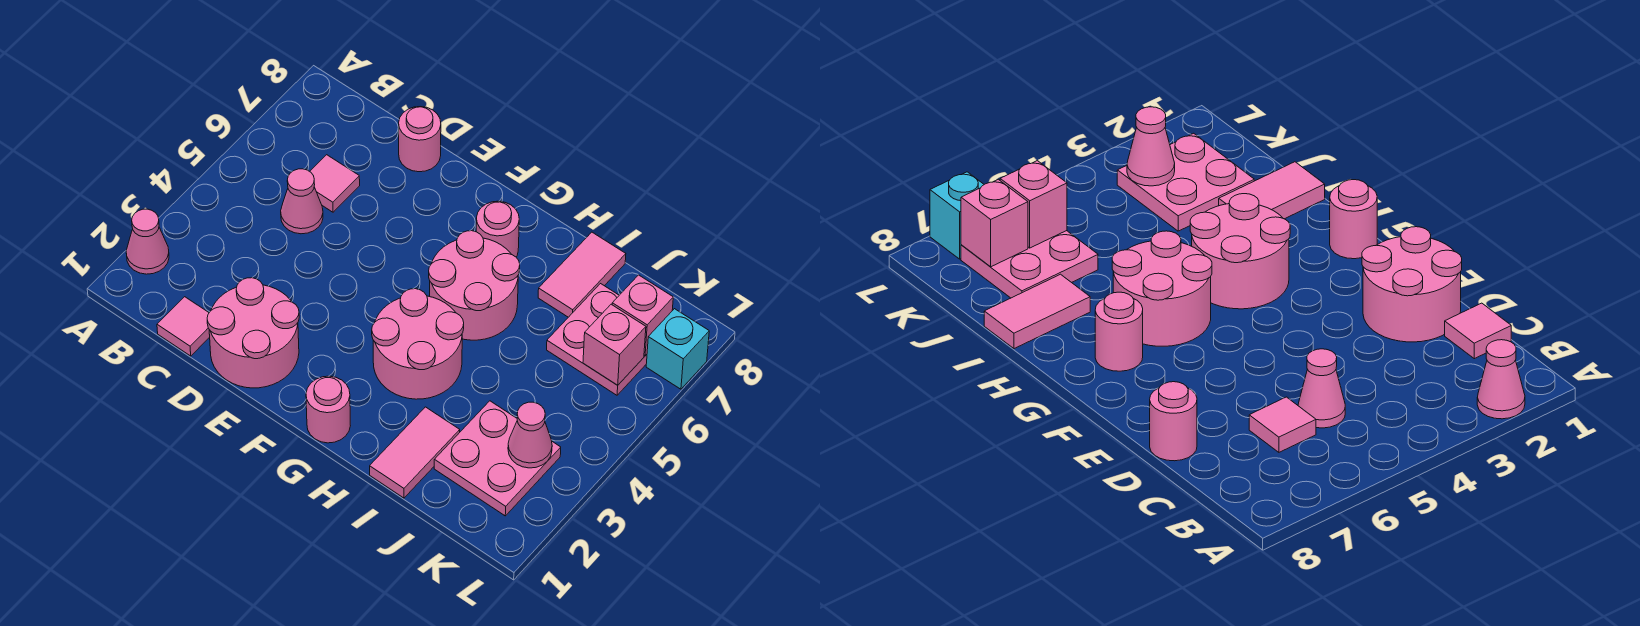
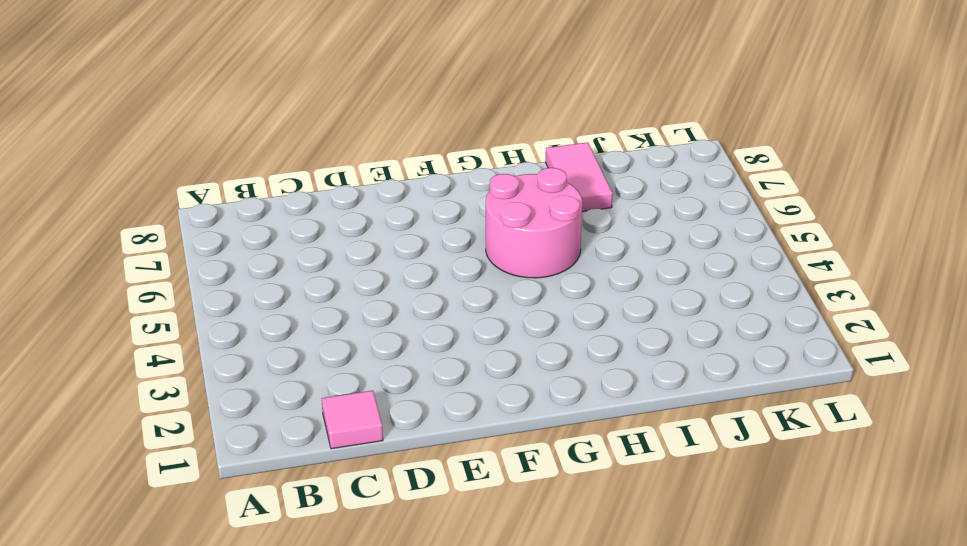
none -> pink cone A2 level 1
none -> pink cone C5 level 1
none -> pink tile C6 level 1

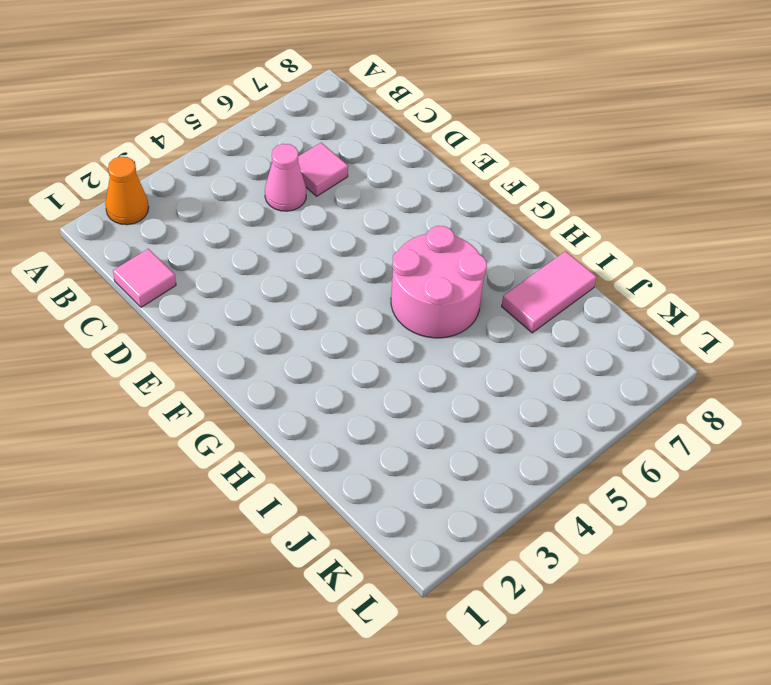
orange cone A2 level 1 -> pink cone A2 level 1
none -> pink round brick D1:E2 level 1
none -> pink round brick D8 level 1
none -> pink round brick G1 level 1

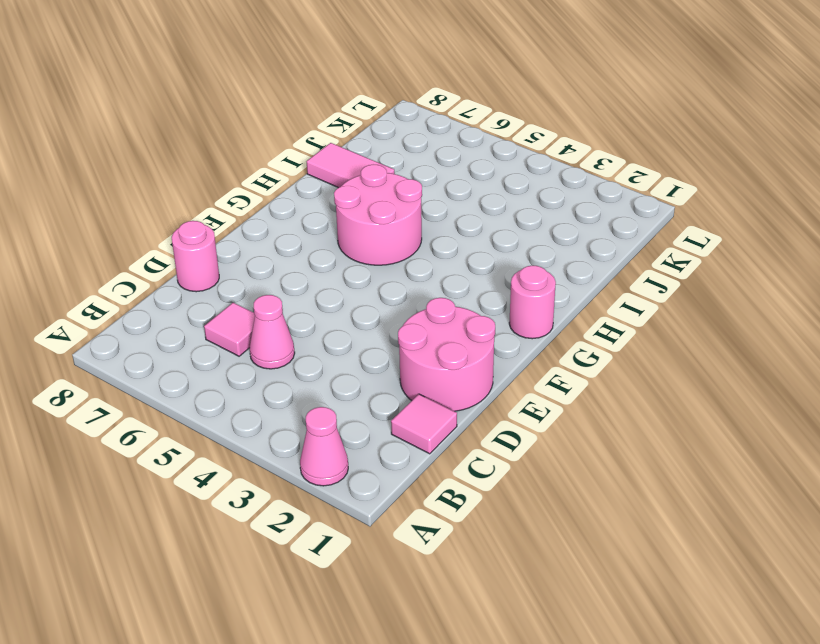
none -> pink round brick G3:H4 level 1
none -> pink round brick G7 level 1
none -> pink tile I1:I2 level 1

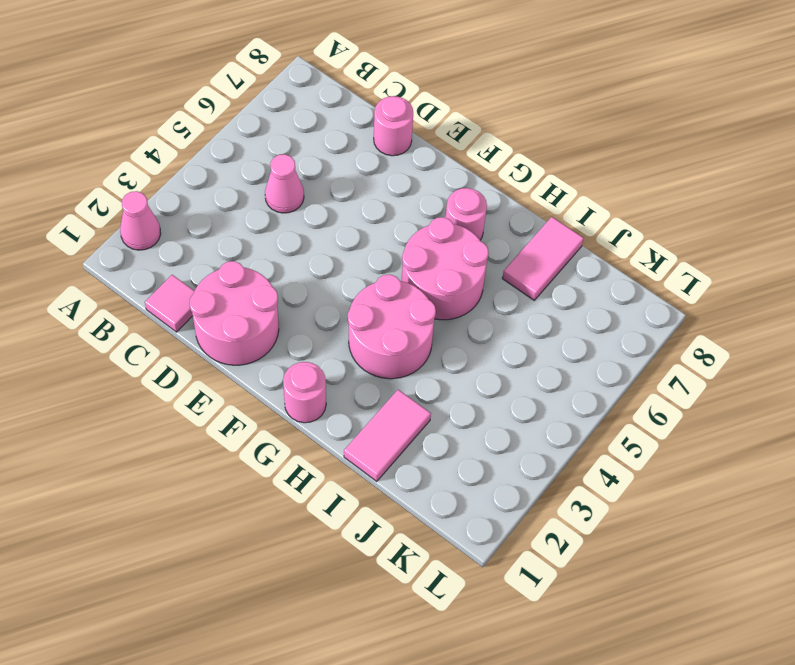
none -> pink tile C6 level 1
none -> pink plate J2:K3 level 1
none -> pink plate J6:K7 level 1

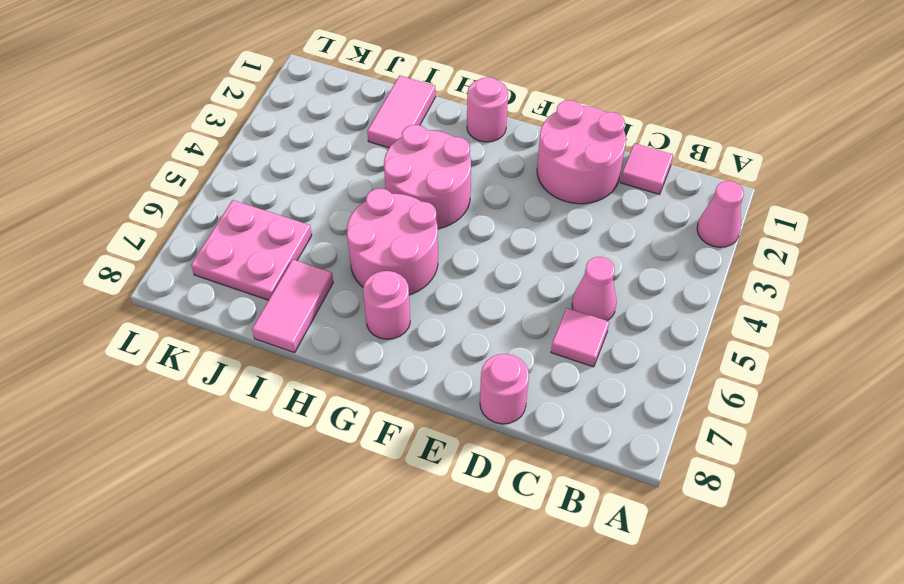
none -> pink plate J2:K3 level 1
none -> cyan brick L7 level 1
none -> pink cone K3 level 2

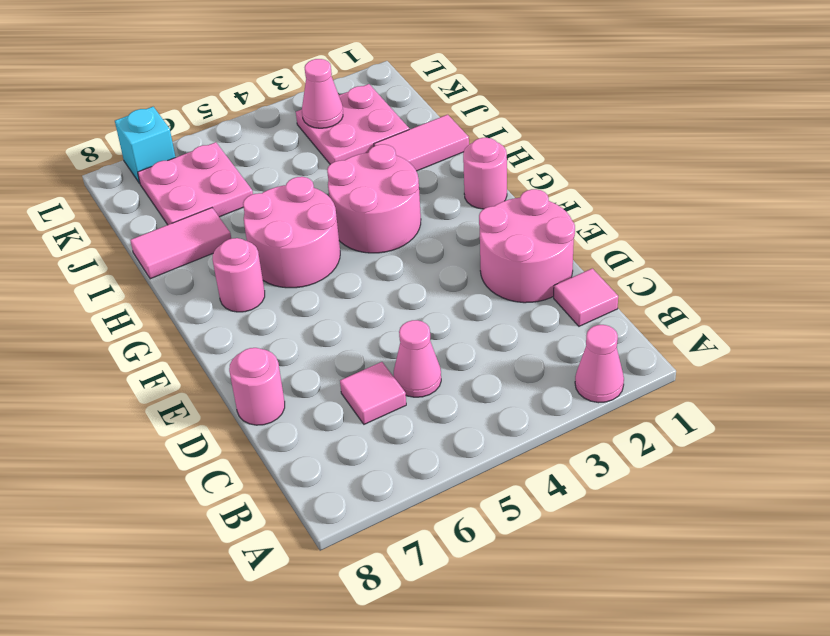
none -> pink brick K6 level 2
none -> pink brick K7 level 2

